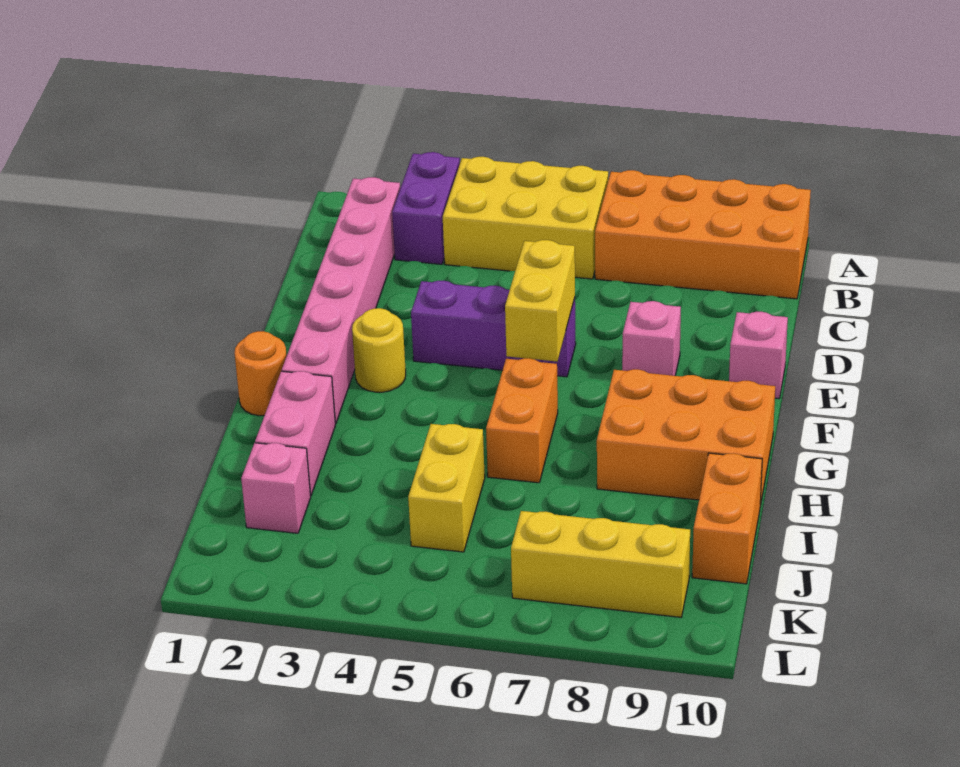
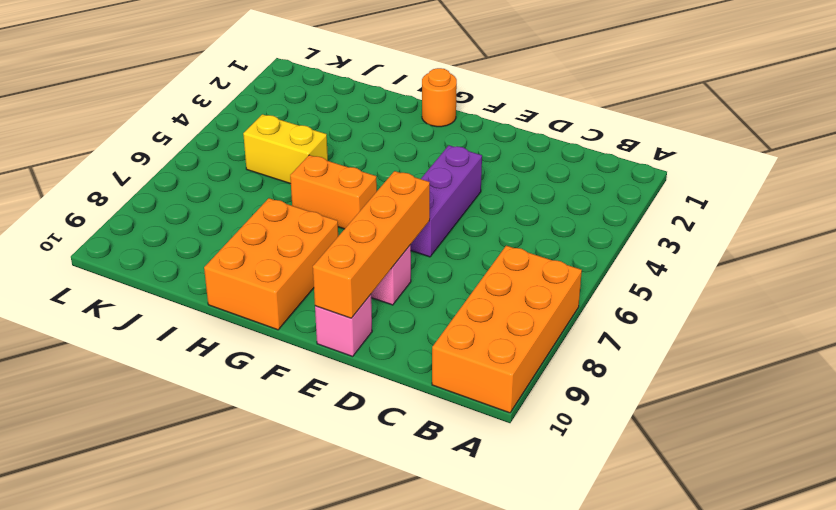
orange brick E7:E10 level 2 -> none
none -> purple brick A3:B3 level 1
none -> yellow brick A4:B6 level 1
none -> pink brick B2:G2 level 1

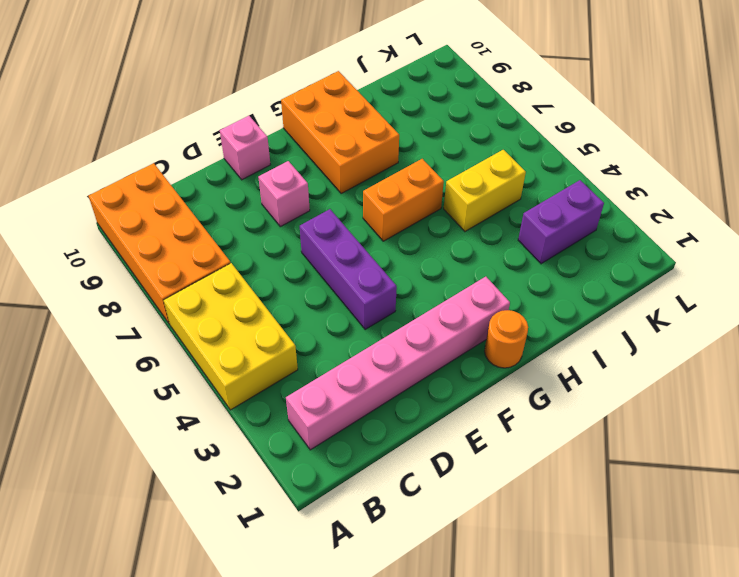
purple brick J3:K3 level 1 -> purple brick A3:B3 level 1
none -> yellow round brick F3 level 1
none -> pink brick H2:I2 level 1
none -> orange brick I10:J10 level 1

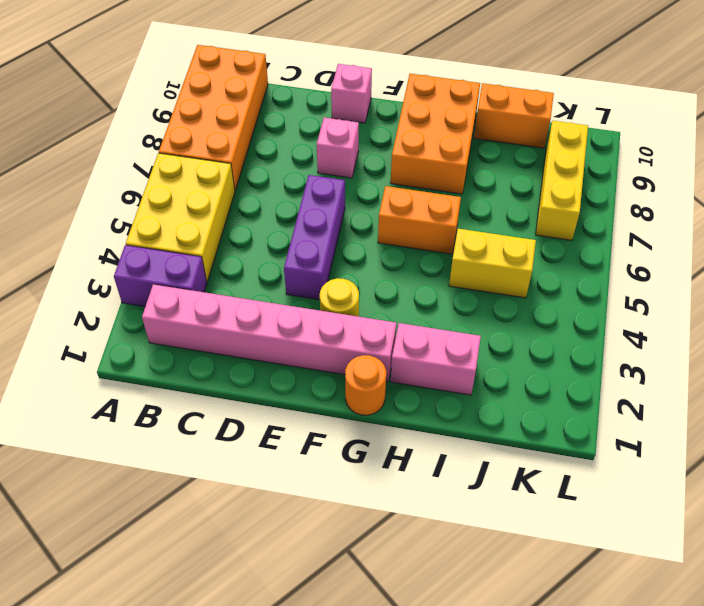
none -> pink brick J2 level 1
none -> yellow brick E6:F6 level 2

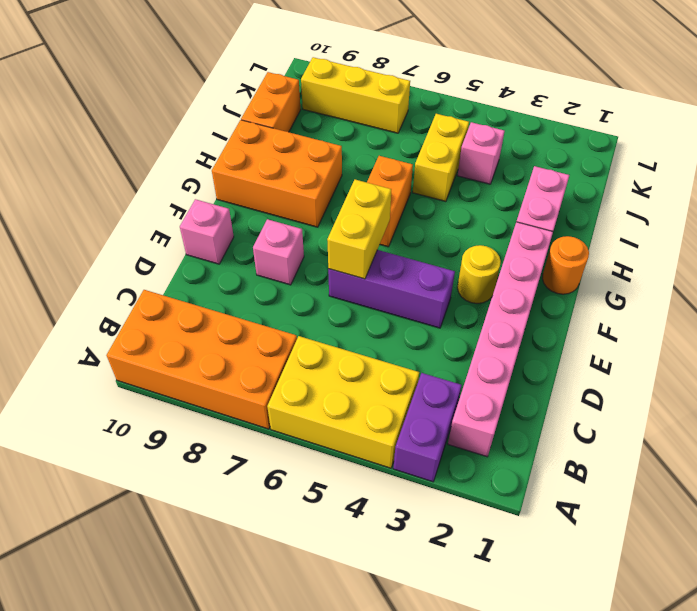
pink brick J4 level 1 -> pink brick J2 level 1

